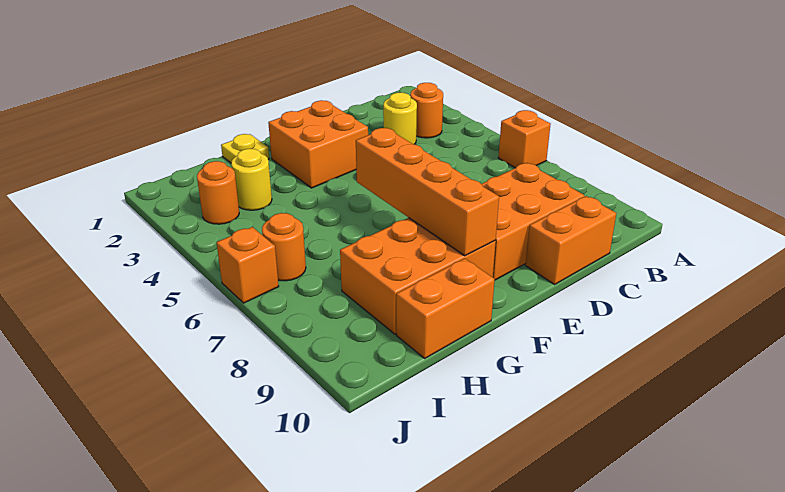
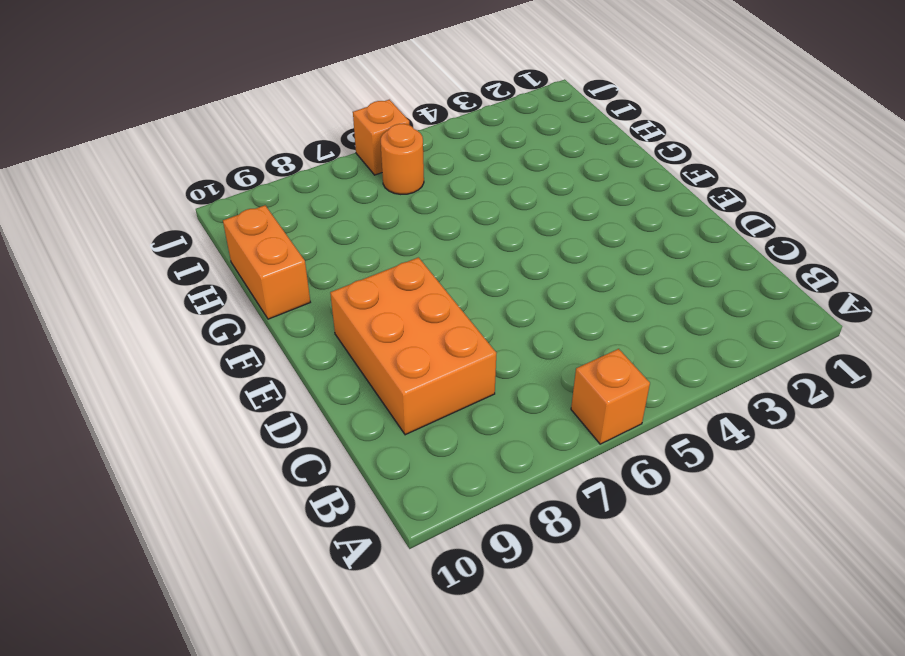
none -> orange round brick B3 level 1
none -> yellow round brick C3 level 1
none -> orange brick C10:D10 level 1

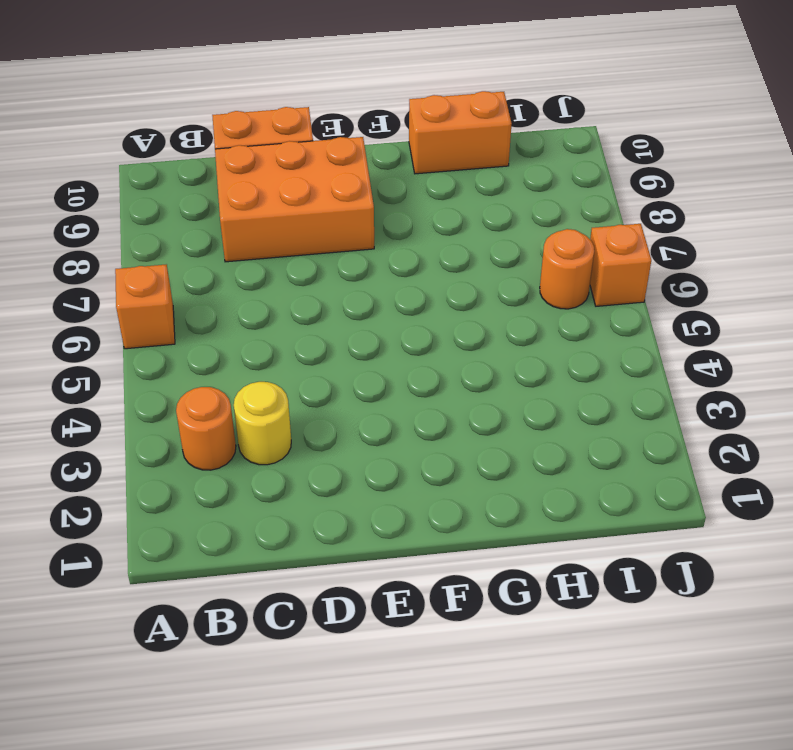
none -> orange brick E2:F3 level 1
none -> orange brick F8:H9 level 1
none -> yellow plate G1 level 1

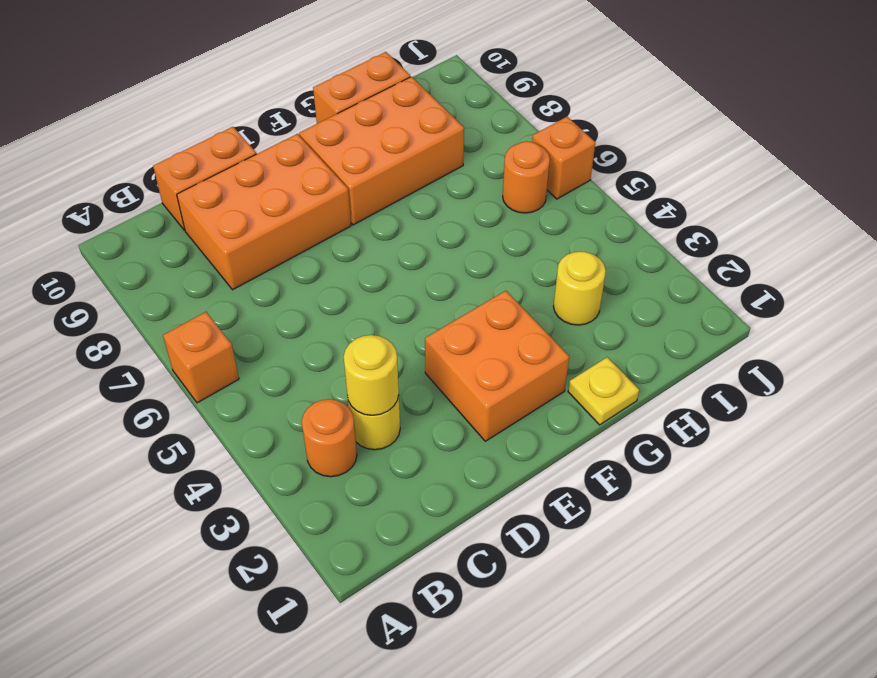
yellow round brick C3 level 2 -> none
none -> orange round brick I3 level 1
none -> orange brick F6:F9 level 2

